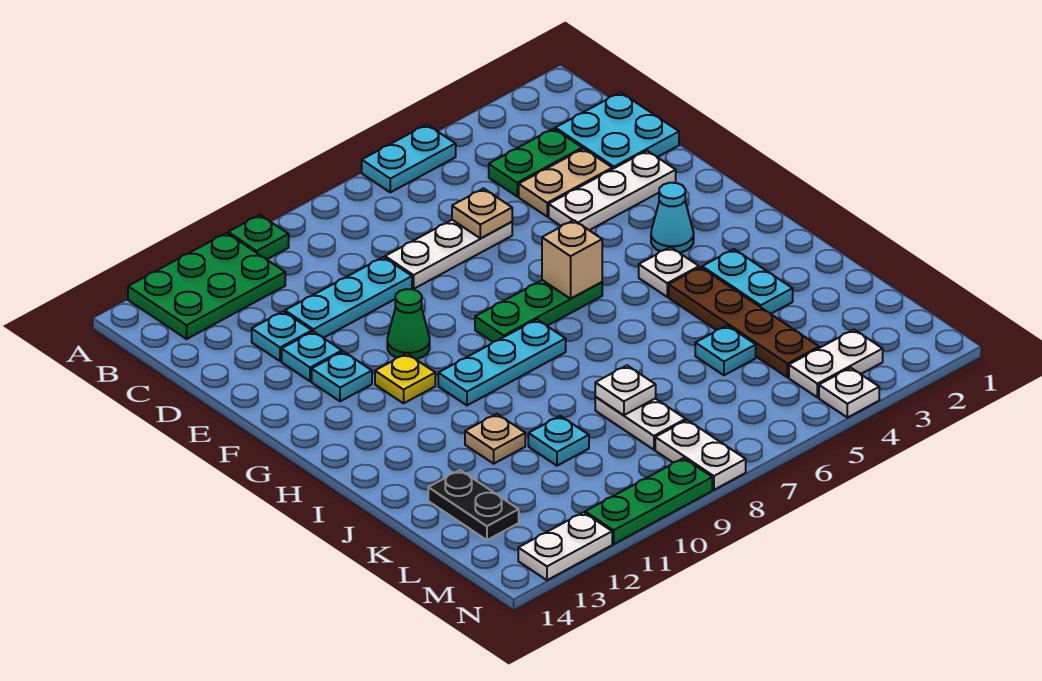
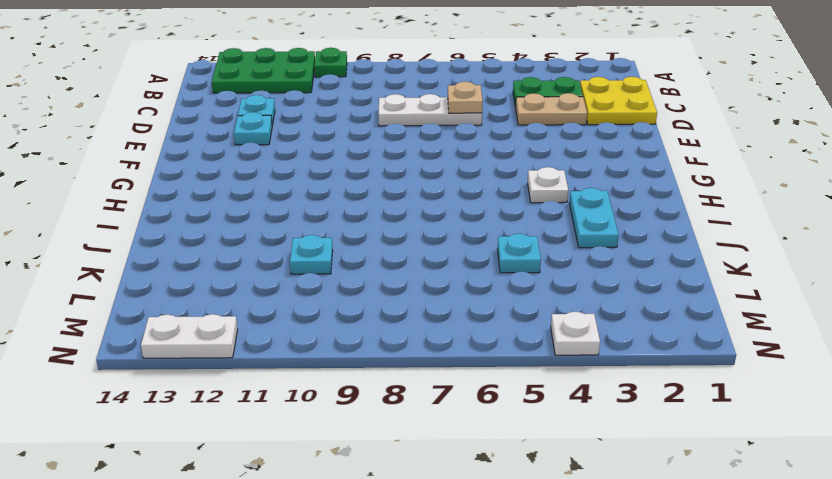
yellow plate C1:D2 level 1 -> cyan plate C1:D2 level 1
none -> cyan plate A5:A6 level 1
none -> cyan plate D9:D11 level 1
none -> white plate E2:E4 level 1
none -> green cone F10 level 1

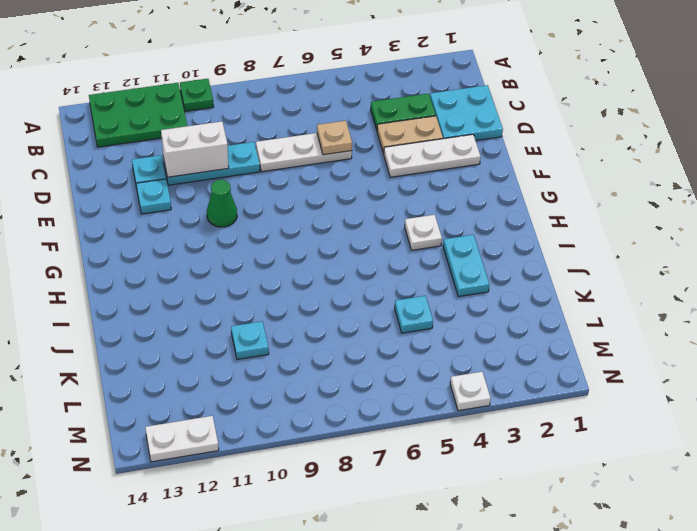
white brick D10:D11 level 2 -> none
none -> cyan plate A5:A6 level 1
none -> cyan plate F12 level 1
none -> cyan cone G3 level 1
none -> green plate G6:G8 level 1

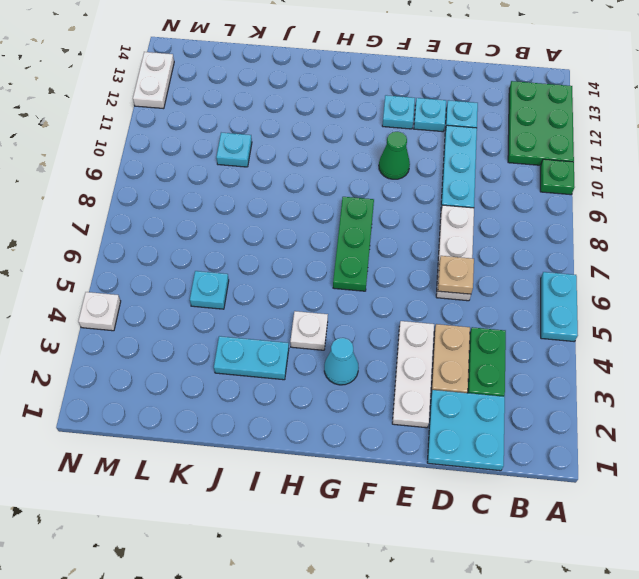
none -> yellow plate G11 level 1
none -> cyan plate H8:H10 level 1
none -> brown plate I4:L4 level 1
none -> tan plate J11 level 1

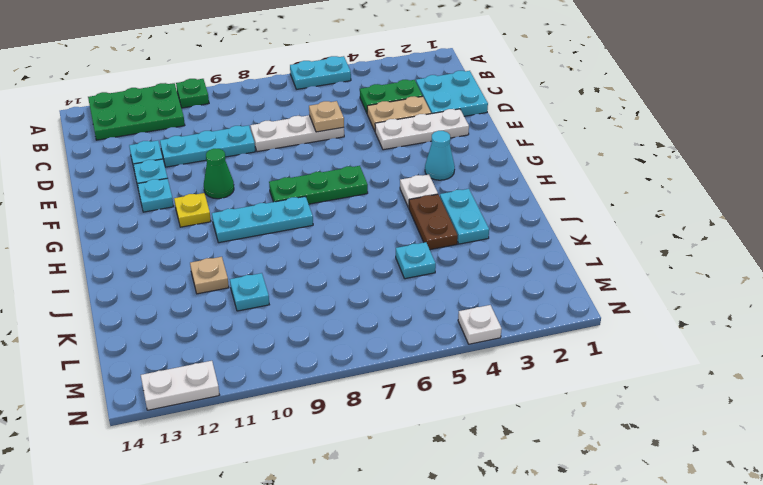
brown plate I4:J4 level 1 -> brown plate I4:L4 level 1
none -> white plate K8:L8 level 1
none -> black plate K13:L13 level 1
none -> white plate M3:M4 level 1
none -> white plate M8:N8 level 1

